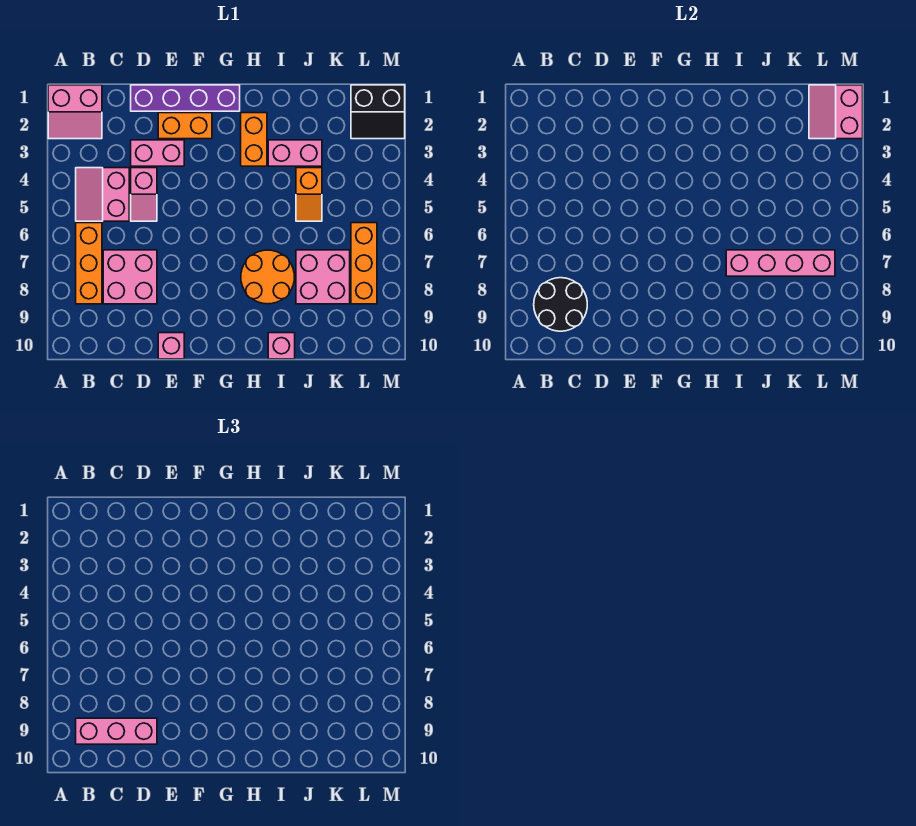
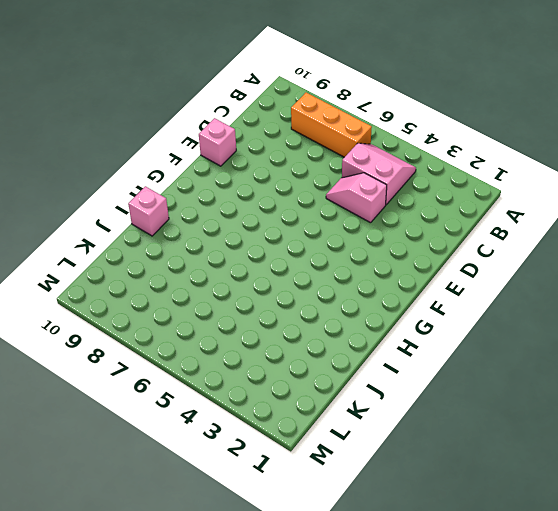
none -> pink slope A1:B2 level 1 top 1
none -> pink brick C7:D8 level 1
none -> purple brick D1:G1 level 1

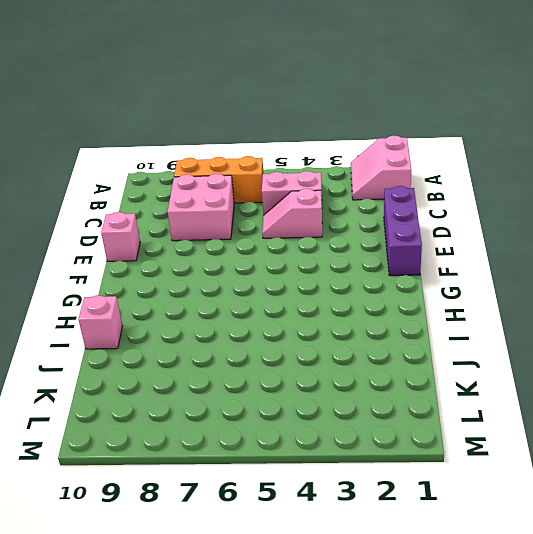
purple brick D1:F1 level 1 -> purple brick D1:G1 level 1
none -> pink brick D3:E3 level 1
none -> orange brick E2:F2 level 1
none -> orange brick H2:H3 level 1

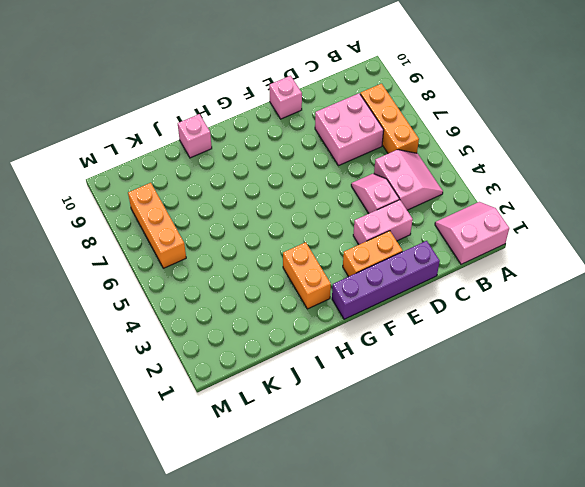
none -> orange round brick H7:I8 level 1
none -> pink brick I3:J3 level 1
none -> orange slope J4:J5 level 1 top 4

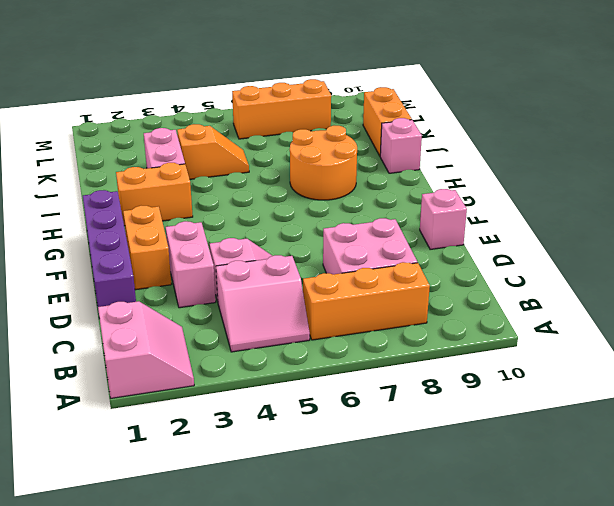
orange brick J10:K10 level 1 -> none
none -> pink brick J7:K8 level 1
none -> black slope L1:M2 level 1 top 1
none -> black round brick B8:C9 level 2

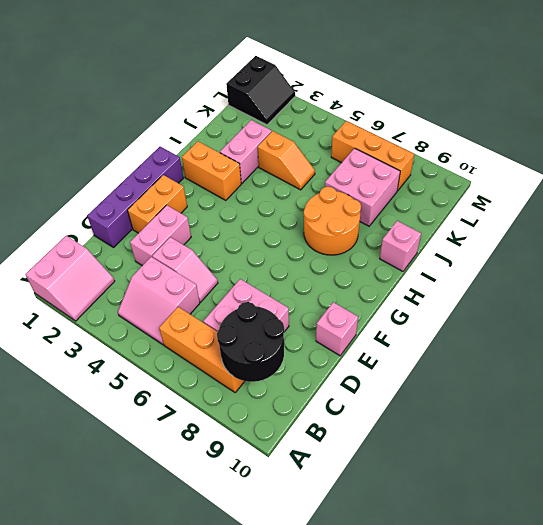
none -> pink brick I7:L7 level 2
none -> pink slope L1:M2 level 2 top M
none -> pink brick B9:D9 level 3

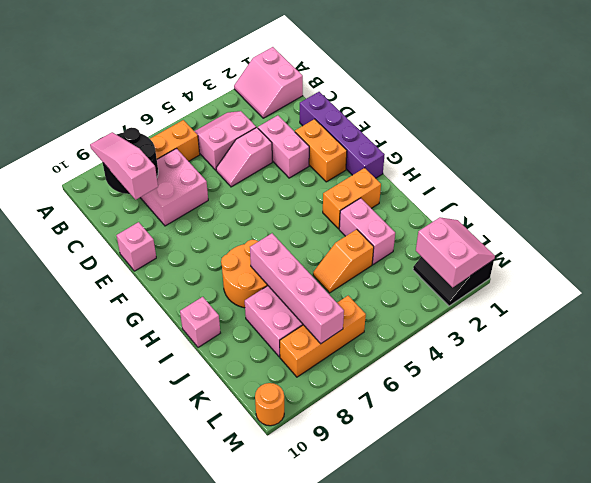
pink slope B9:D9 level 3 top D -> pink brick B9:D9 level 3
pink slope L1:M2 level 2 top 2 -> pink slope L1:M2 level 2 top M
orange round brick M10 level 1 -> none

